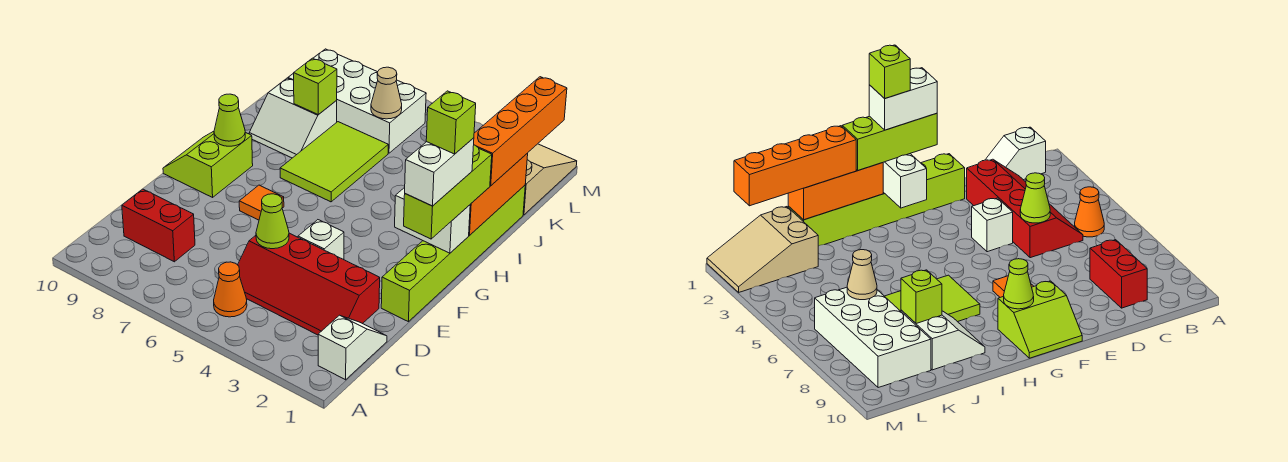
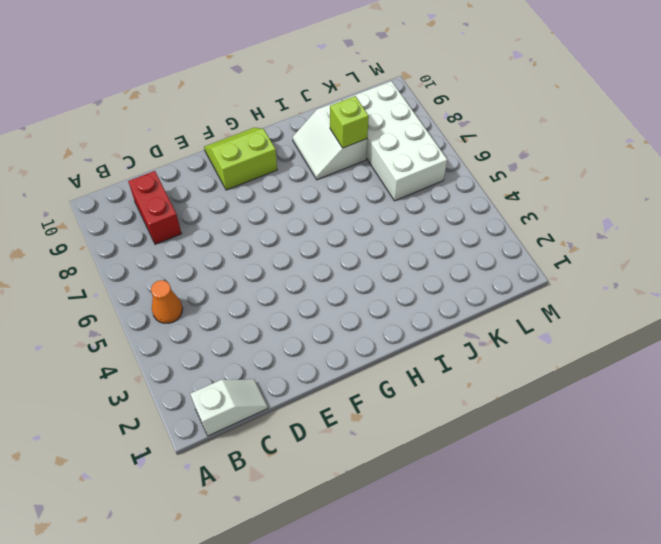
none -> red slope C2:D5 level 1 top D
none -> lime brick E1:J1 level 1
none -> white brick E4 level 1

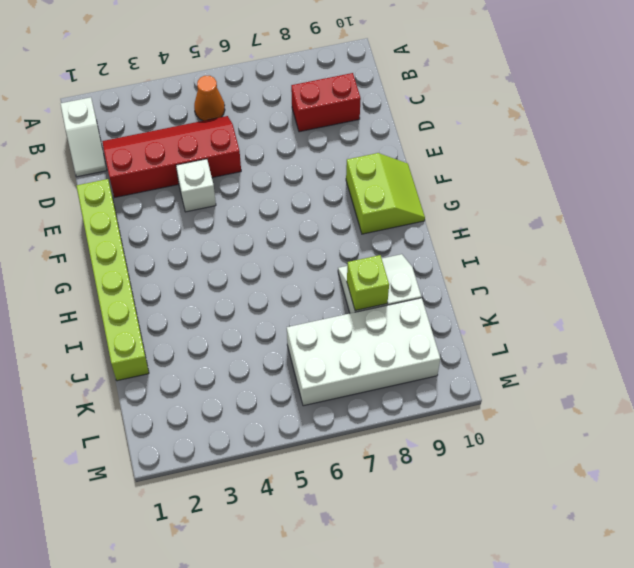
none -> orange tile F7 level 1
none -> lime tile H6:J7 level 1
none -> tan slope K1:M2 level 1 top K

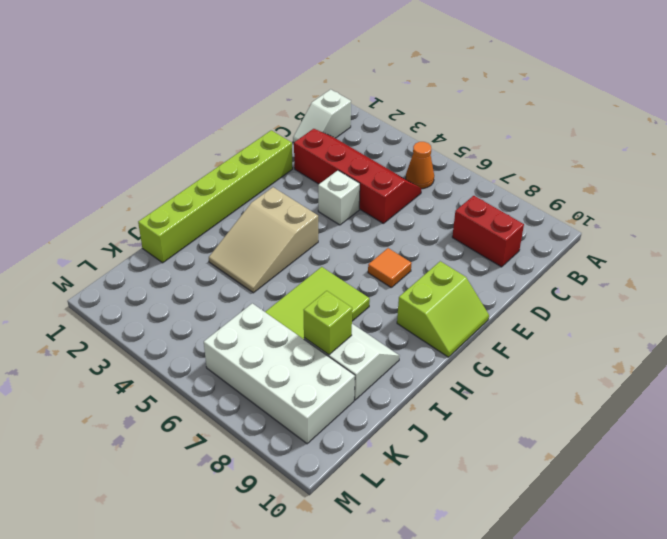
tan slope G3:I4 level 1 top G -> tan slope K1:M2 level 1 top K
none -> lime cone D5 level 2
none -> white brick G1:G2 level 2
none -> lime cone G9 level 2

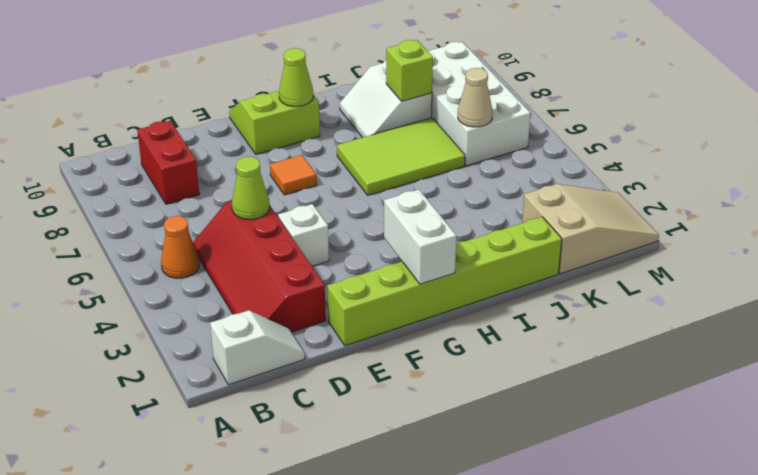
none -> orange brick H1:J1 level 2
none -> lime brick F1:H1 level 3
none -> orange brick I1:L1 level 3

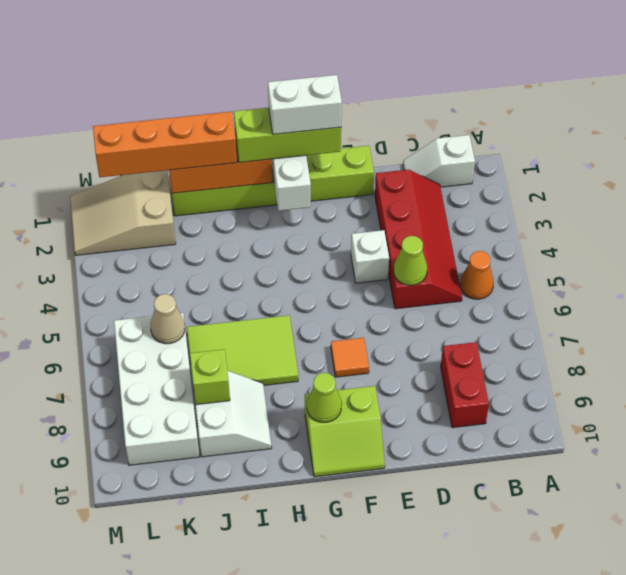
none -> lime brick G1 level 5

